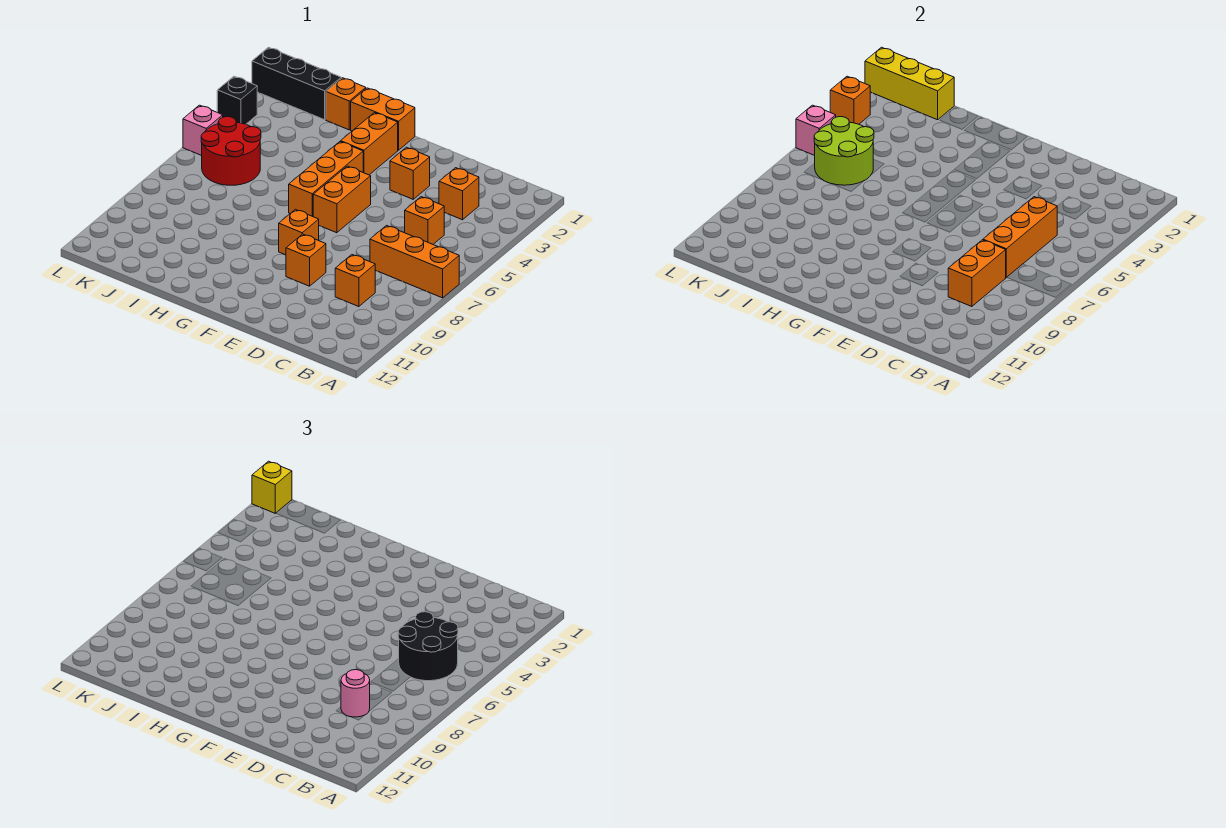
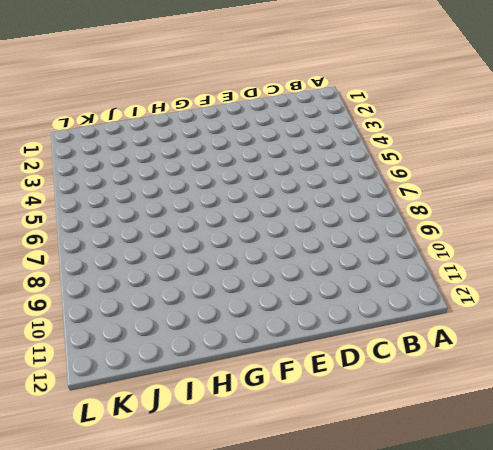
none -> orange brick A7:C7 level 1
none -> orange brick C3 level 1
none -> orange brick C5 level 1

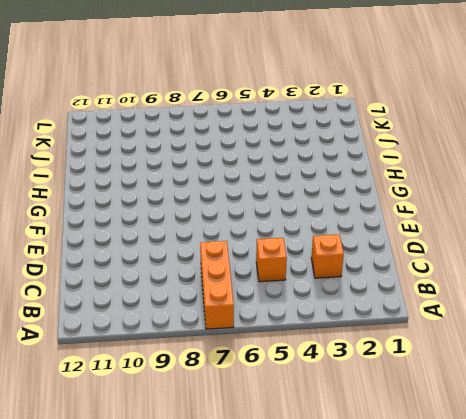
none -> orange brick C9 level 1
none -> orange brick E3 level 1
none -> orange brick E9 level 1

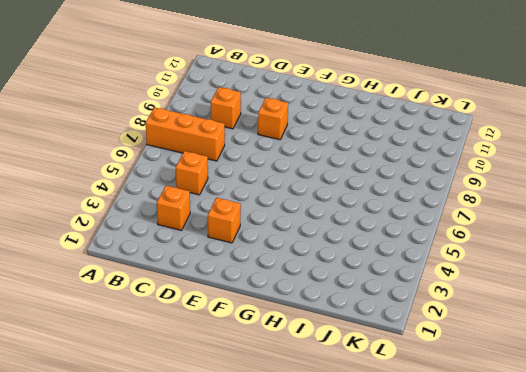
none -> orange brick F5:F6 level 1
none -> orange brick F8 level 1
none -> orange brick G1:H1 level 1

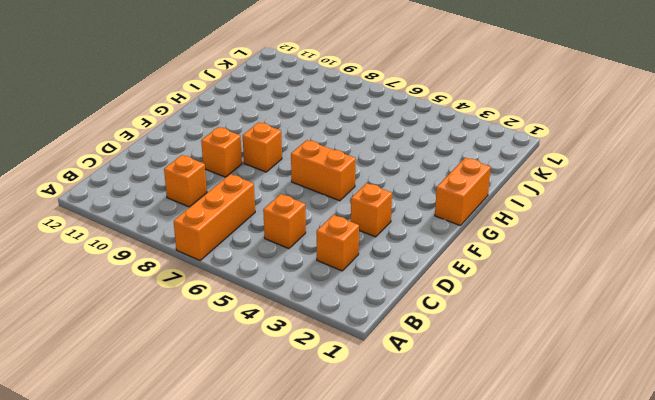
none -> orange brick G2:G3 level 1
none -> orange brick G4:G6 level 1
none -> orange brick I1 level 1

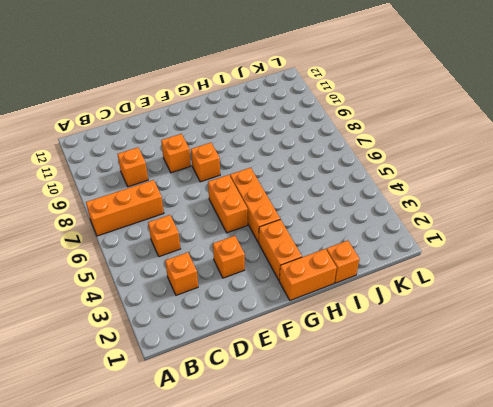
none -> black brick J1:L1 level 1
none -> red round brick J5:K6 level 1
none -> black brick L3 level 1

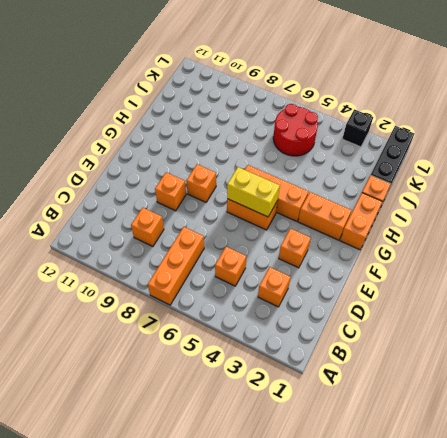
yellow brick F5:F6 level 2 -> none
none -> pink brick L5 level 1
none -> orange brick C5:C7 level 2
none -> orange brick C8:C9 level 2

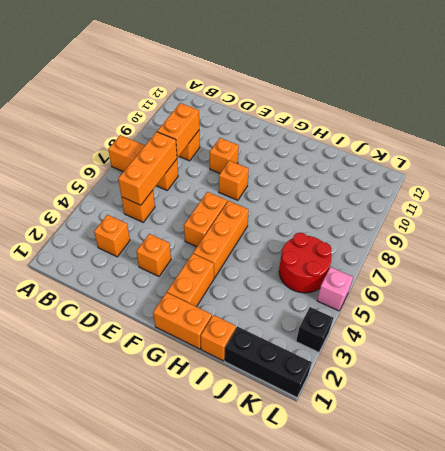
none -> yellow brick J1:L1 level 2
none -> lime round brick J5:K6 level 2
none -> orange brick L3 level 2

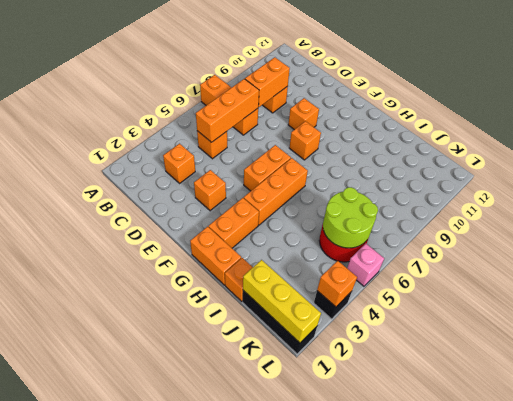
none -> pink brick L5 level 2
none -> black round brick B5:C6 level 3
none -> pink round brick C9 level 3

